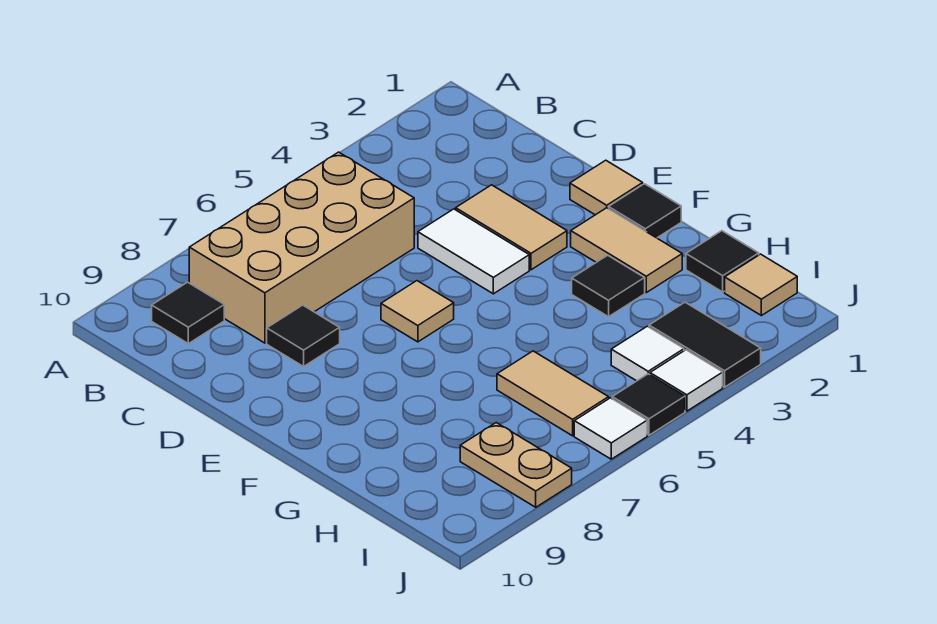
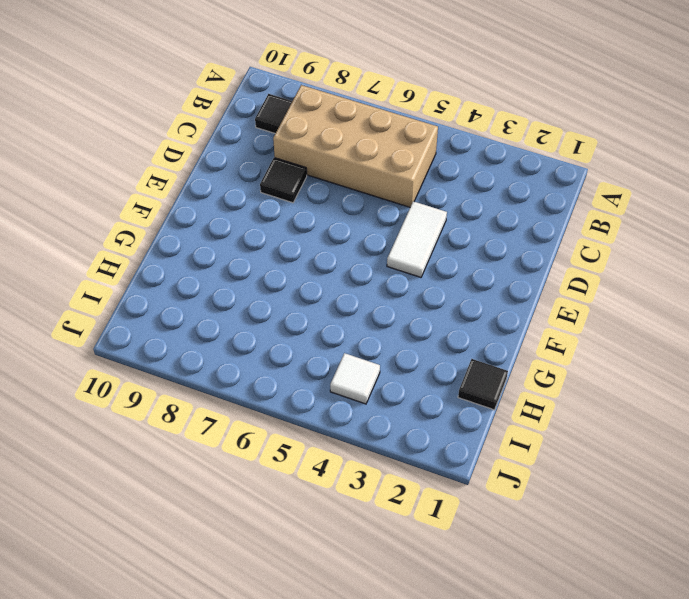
none -> tan tile D3:E3 level 1
none -> tan tile E1 level 1
none -> tan tile E6 level 1

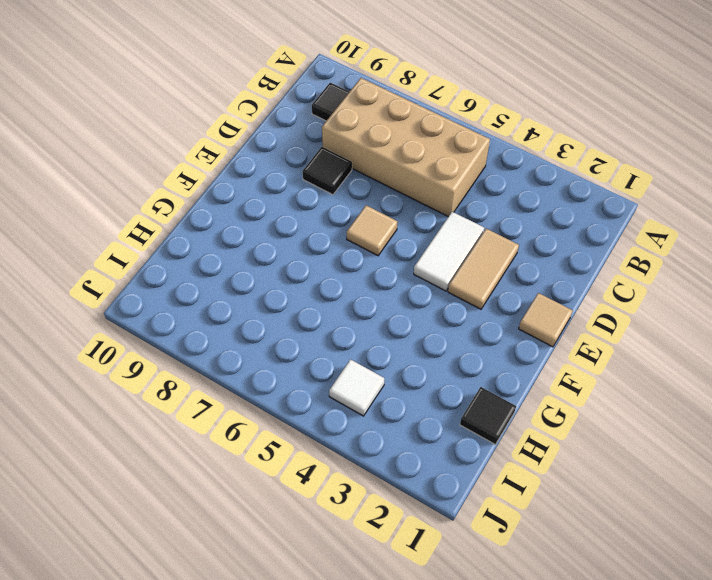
none -> black tile F1 level 1
none -> tan tile F2:G2 level 1
none -> black tile G3 level 1

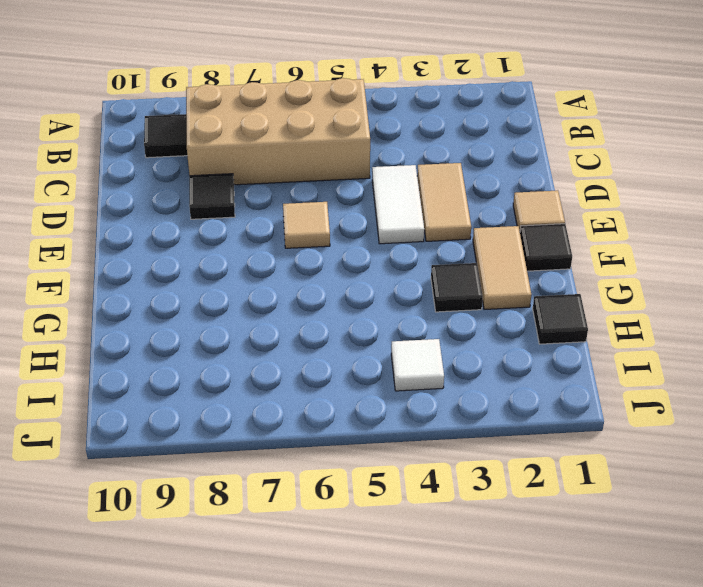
none -> tan tile H6:I6 level 1
none -> tan tile I1 level 1
none -> black tile I3:J3 level 1

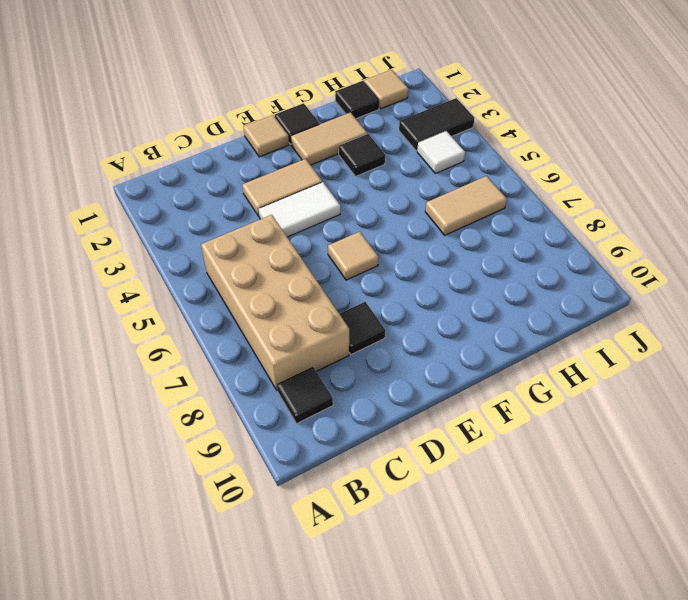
none -> tan plate I8:J8 level 1
none -> white tile J4 level 1
none -> black tile J5 level 1

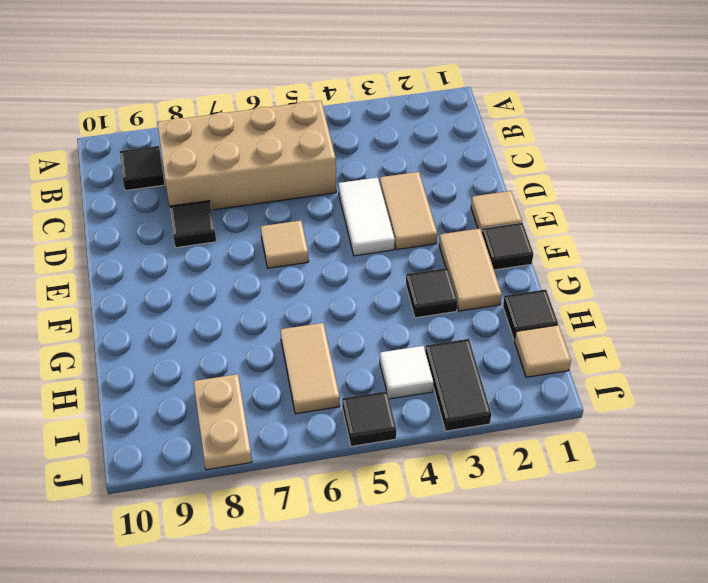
none -> white tile J4 level 1
none -> white tile J6 level 1

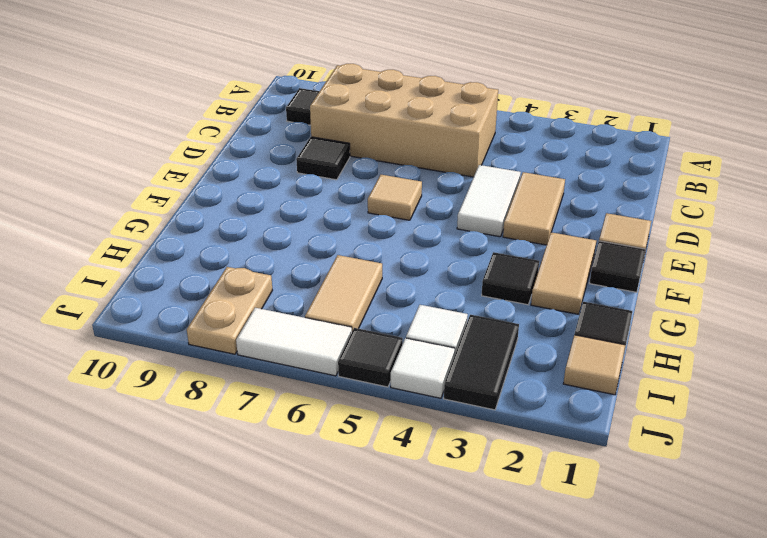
white tile J6:J7 level 1 -> white tile J6 level 1

